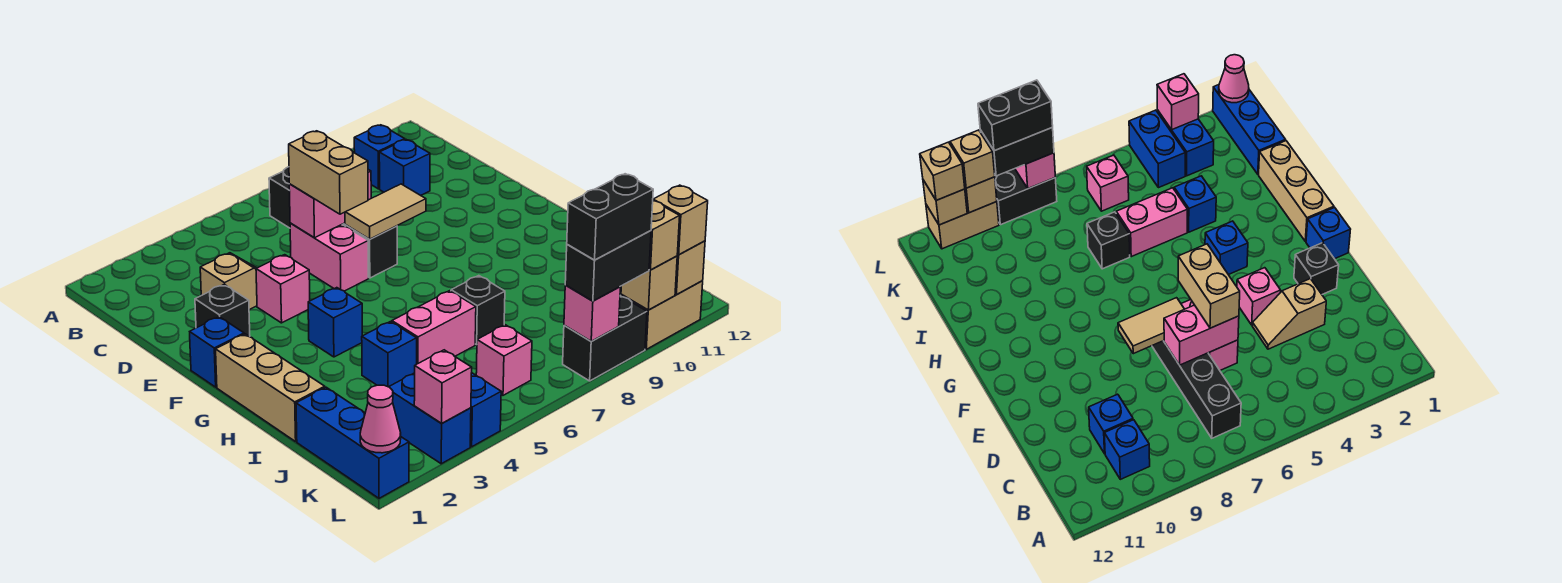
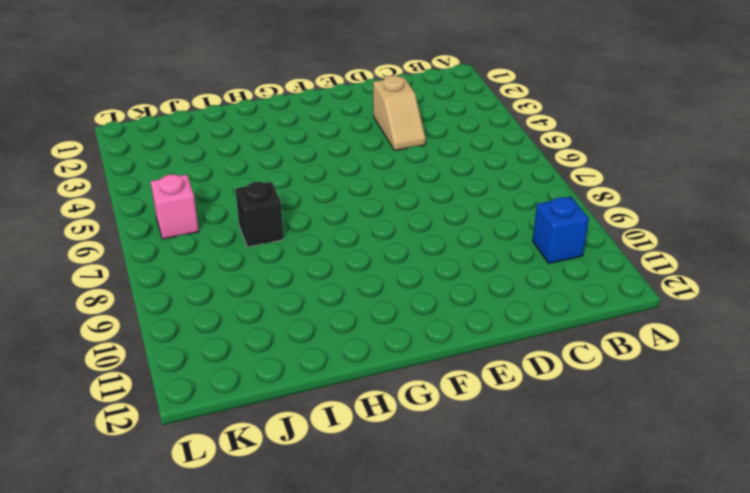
none -> black brick B7:E7 level 1
none -> blue brick C10 level 1
none -> pink brick D6:E6 level 1
none -> black brick E2 level 1

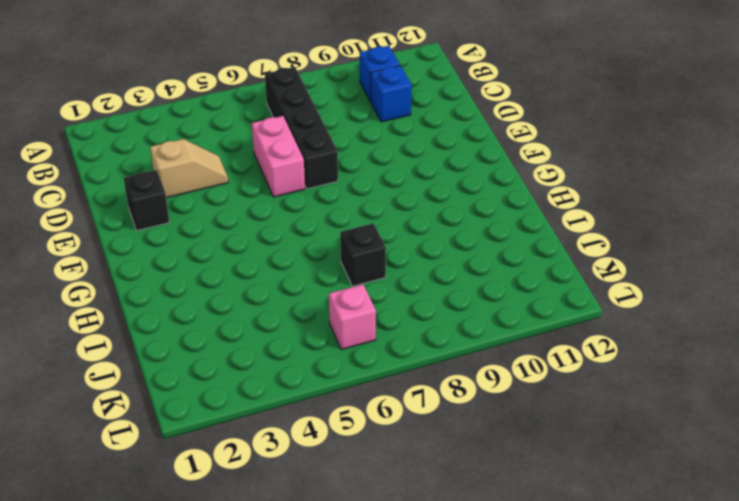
none -> pink brick E4 level 1
none -> blue brick F1 level 1
none -> tan brick G1:I1 level 1
none -> blue brick G4 level 1

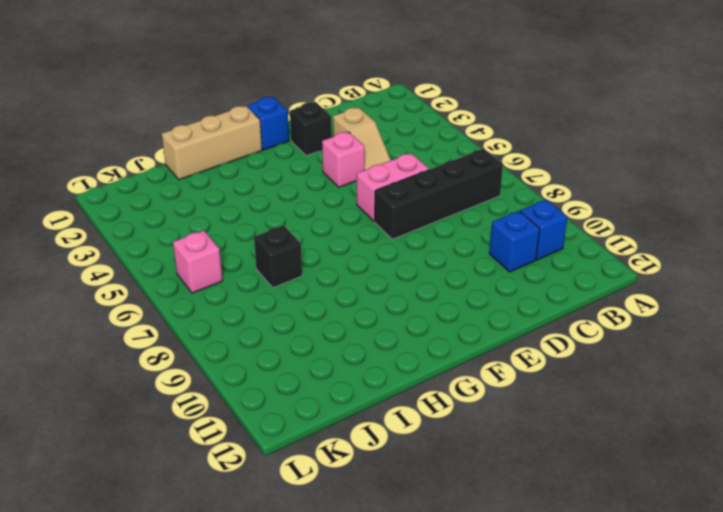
none -> blue brick G4 level 1
none -> blue brick I4 level 1
none -> pink brick I5:I6 level 1
none -> blue brick J1:L1 level 1

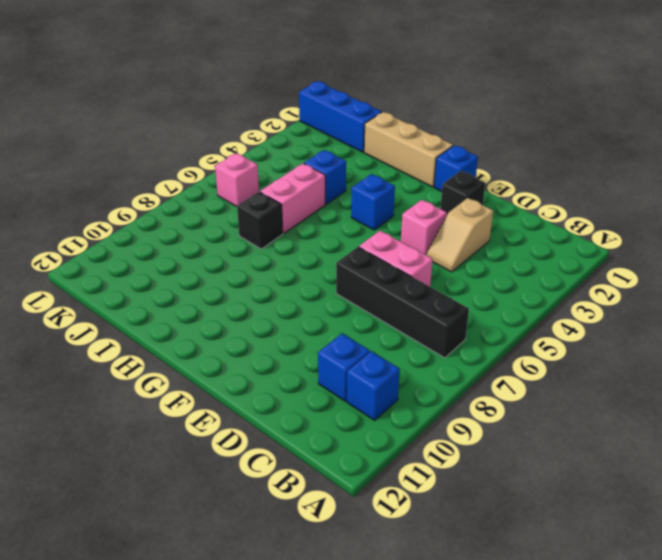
none -> blue brick K3:L3 level 1
none -> blue brick K4:L4 level 1
none -> black brick L8:L9 level 1
none -> tan brick L10:L11 level 1

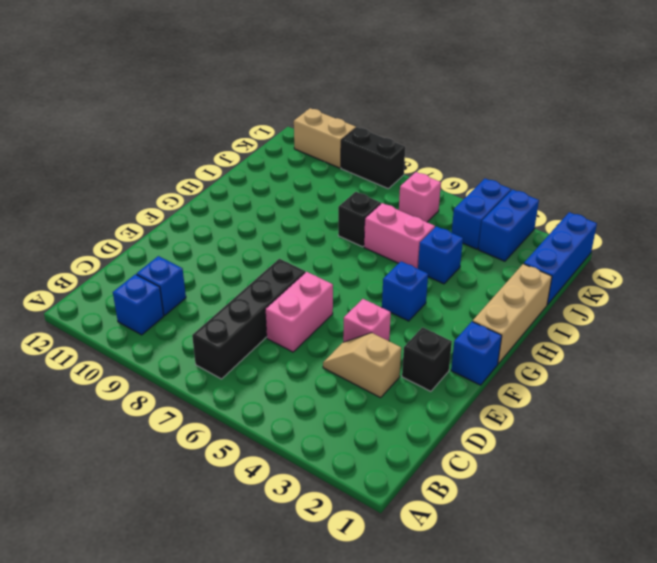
none -> pink brick D6:D7 level 2
none -> tan tile E7:E8 level 2
none -> pink cone L1 level 2
none -> pink brick L3 level 2

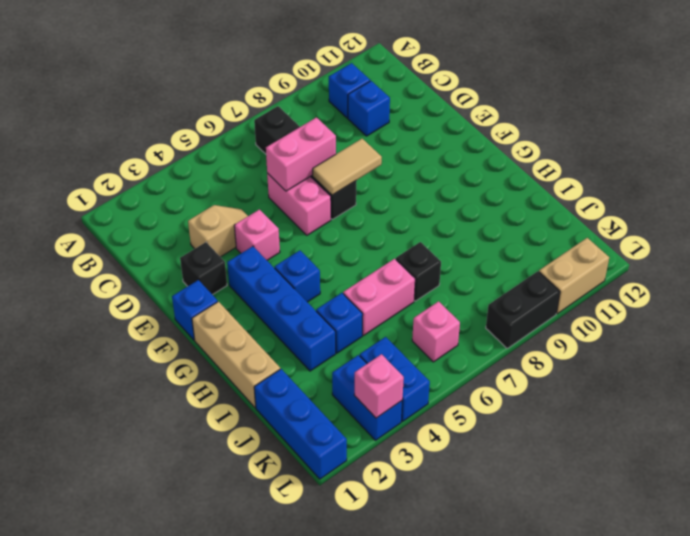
blue brick F3:I3 level 1 -> none
none -> pink cone L1 level 2
none -> pink brick L8 level 2
none -> tan brick L10 level 2
none -> tan brick L11 level 2

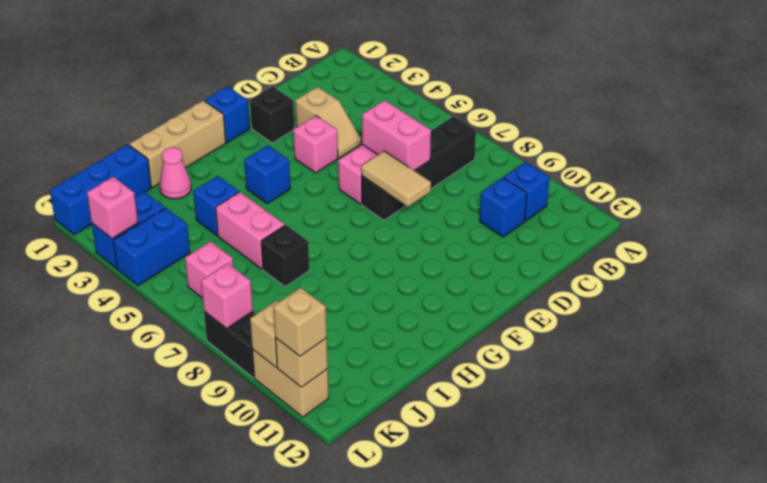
pink cone I2 level 1 -> pink cone L1 level 2
none -> tan brick D6:E6 level 3
none -> black brick L8:L9 level 3
none -> tan brick L10 level 3
none -> black brick L8:L9 level 4

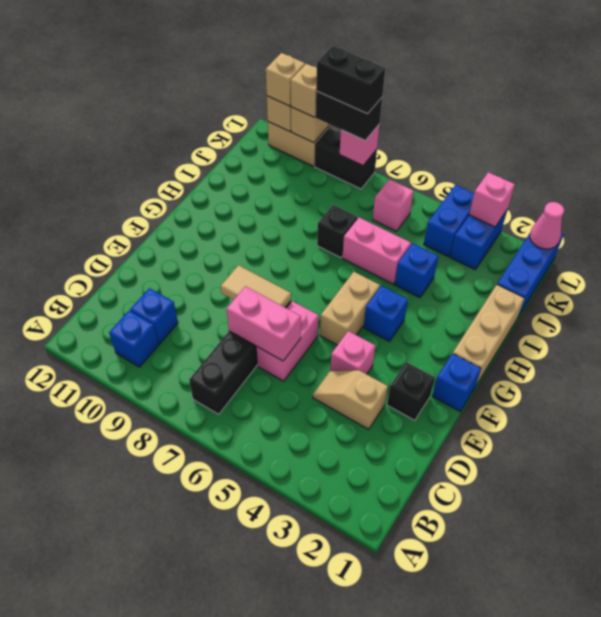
tan brick F5:G5 level 1 -> tan brick D6:E6 level 3

